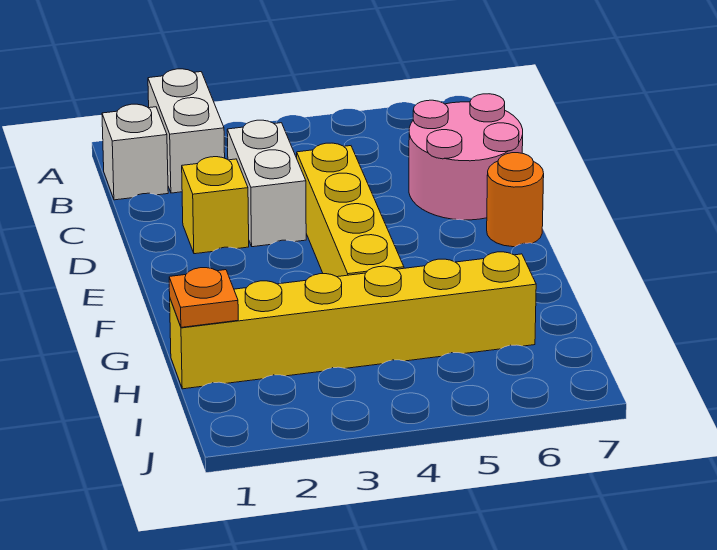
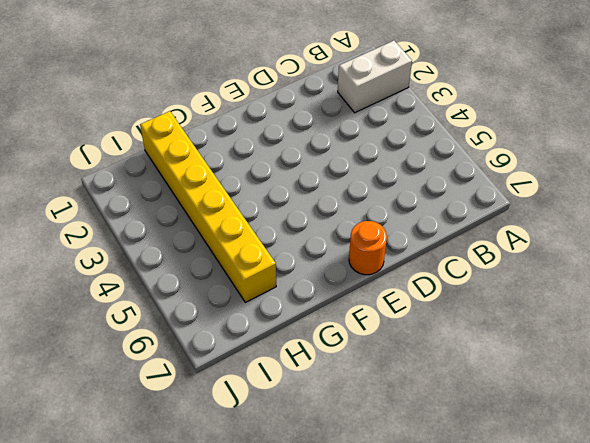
none -> white brick B1 level 1
none -> white brick C3:D3 level 1

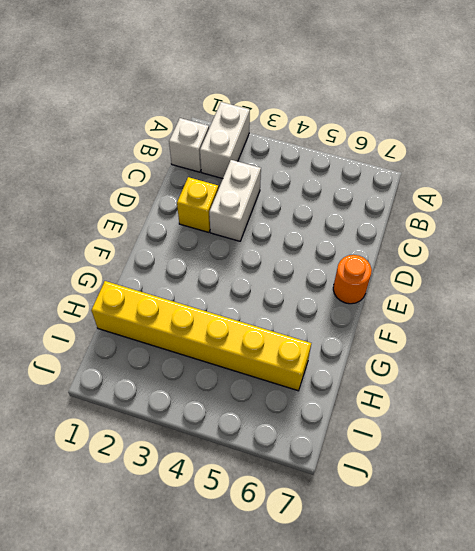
none -> pink round brick C6:D7 level 1
none -> yellow brick D4:G4 level 1

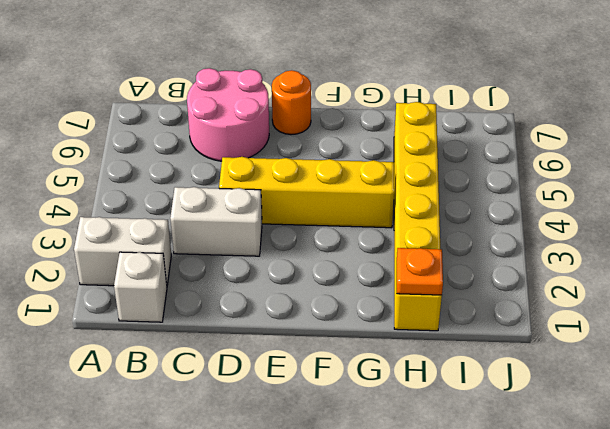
none -> yellow brick D2 level 1

